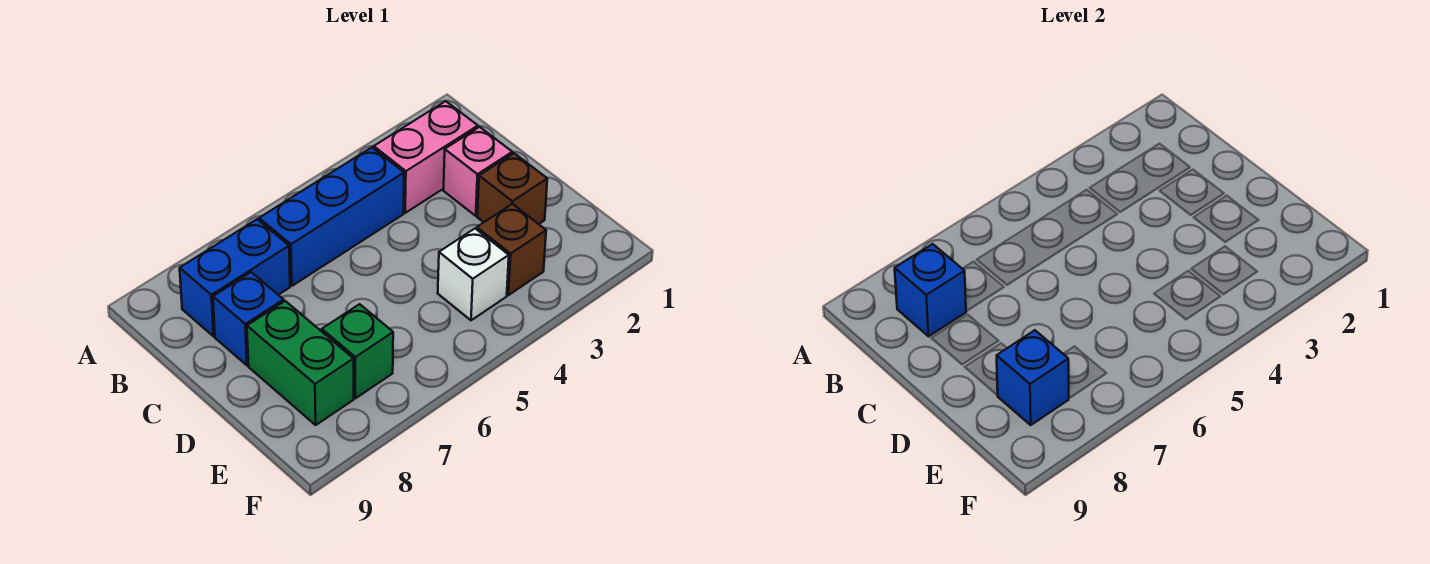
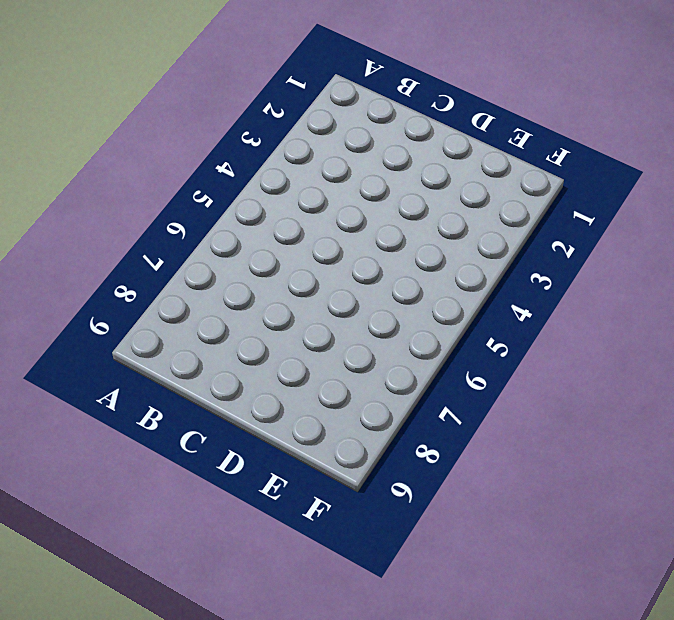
none -> pink brick B2:B3 level 1
none -> blue brick B4:B6 level 1
none -> blue brick B7:B8 level 1

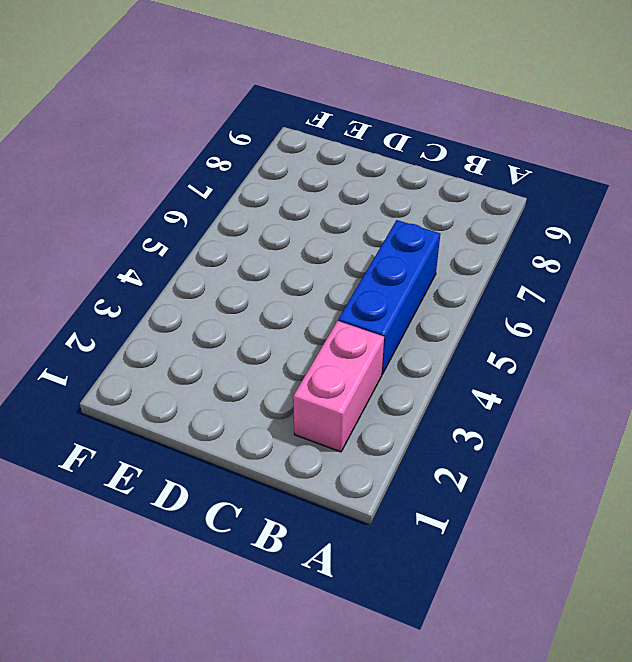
none -> blue brick B7:B8 level 1
none -> pink brick C2 level 1
none -> blue brick C8 level 1

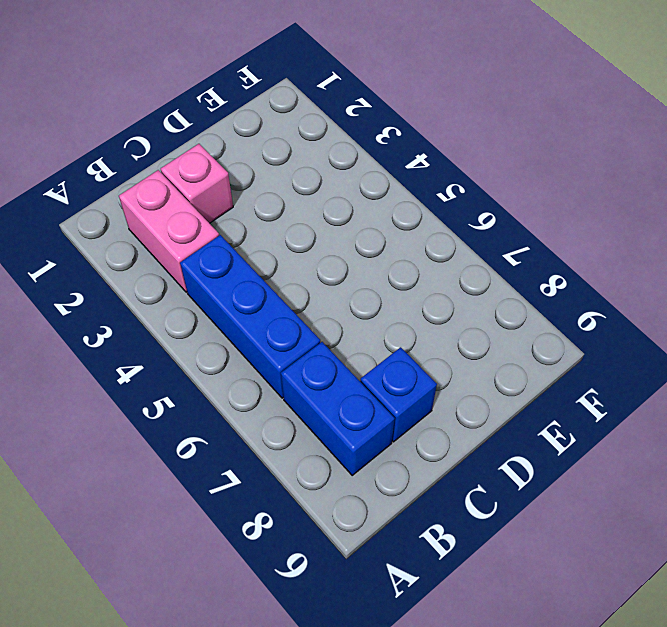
none -> brown brick D2 level 1
none -> green brick D8:E8 level 1
none -> brown brick E3 level 1

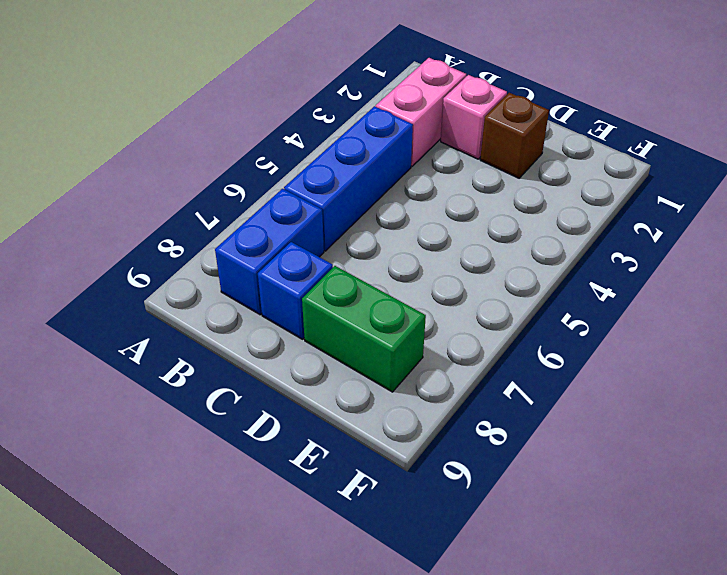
none -> brown brick E3 level 1
none -> white brick E4 level 1
none -> green brick E7 level 1

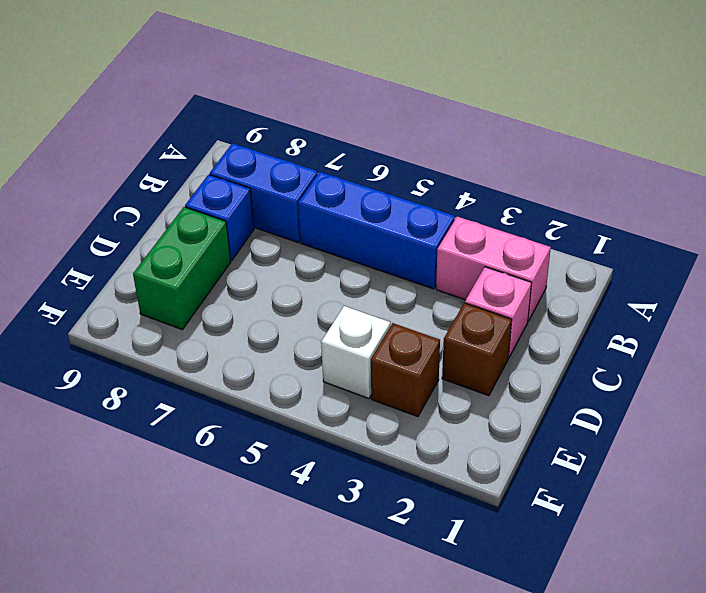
none -> green brick E7 level 1
none -> blue brick B8 level 2
none -> blue brick E8 level 2

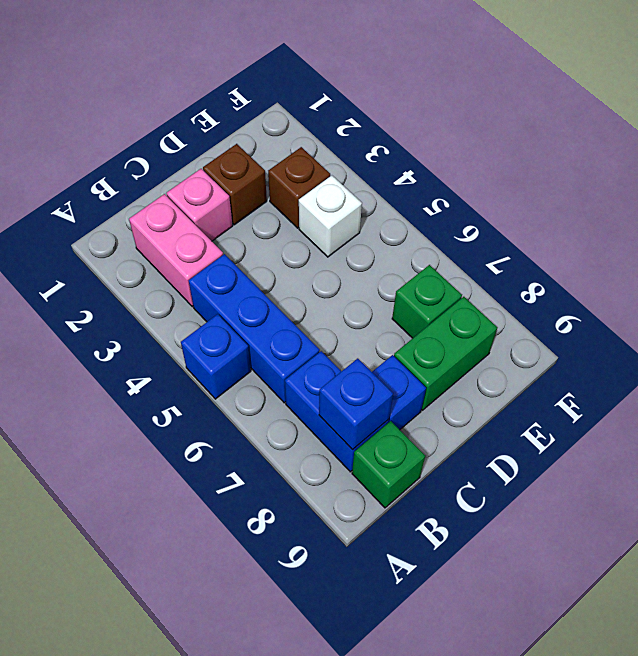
blue brick A5 level 1 -> blue brick E8 level 2
green brick B9 level 1 -> none

